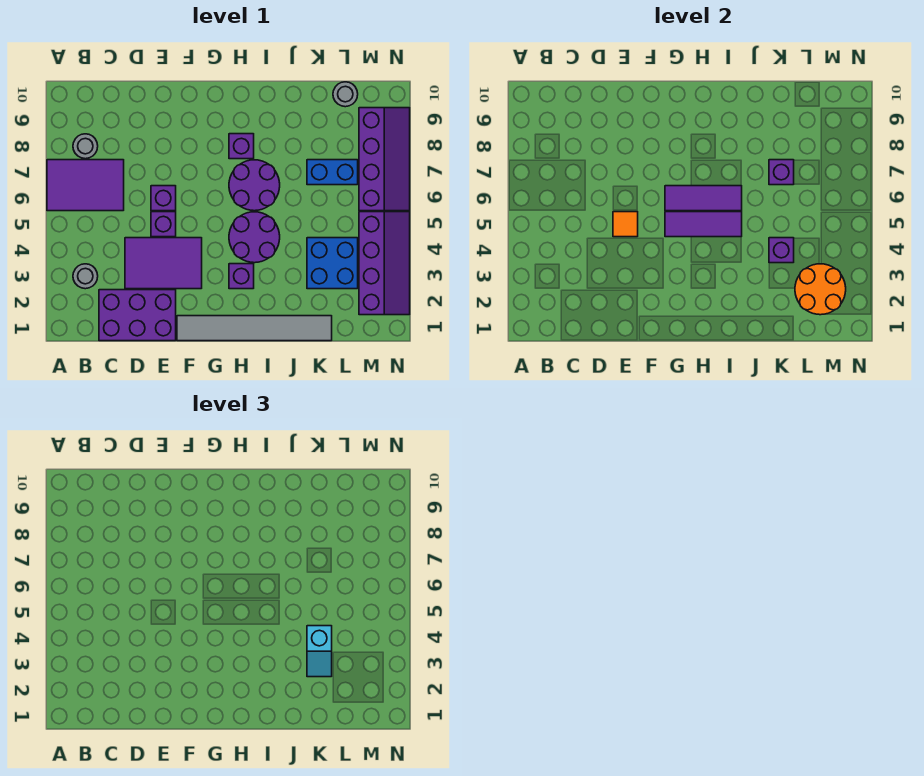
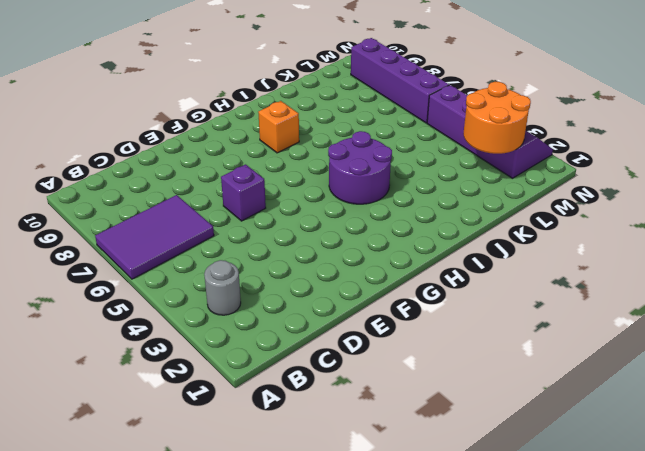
orange brick H8 level 1 -> purple brick H8 level 1
none -> grey round brick B8 level 1
none -> purple brick C1:E2 level 1
none -> purple tile D3:F4 level 1

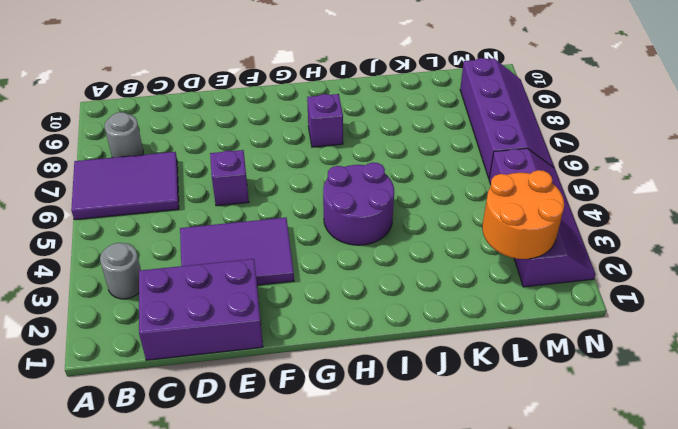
none -> purple brick E5 level 1
none -> grey tile F1:K1 level 1
none -> purple brick H3 level 1

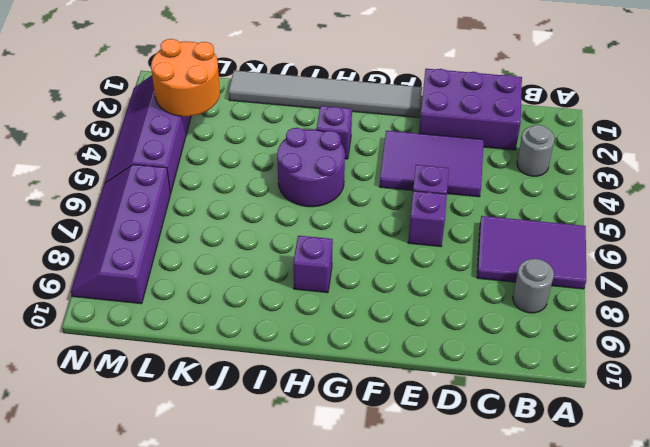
none -> purple round brick H6:I7 level 1
none -> blue brick K3:L4 level 1
none -> blue brick K7:L7 level 1

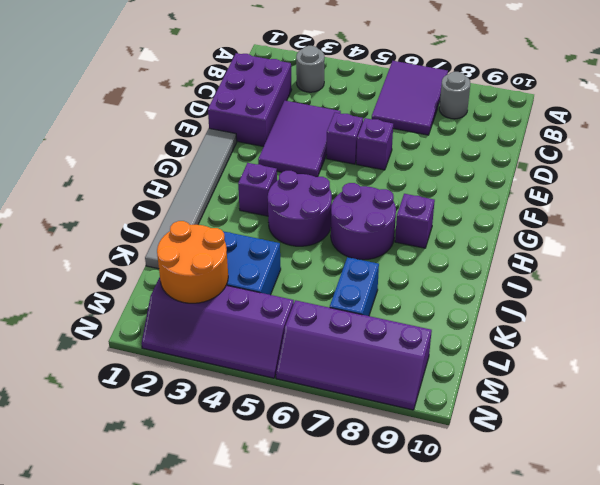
none -> grey round brick L10 level 1
none -> orange tile E5 level 2
none -> purple tile G5:I5 level 2

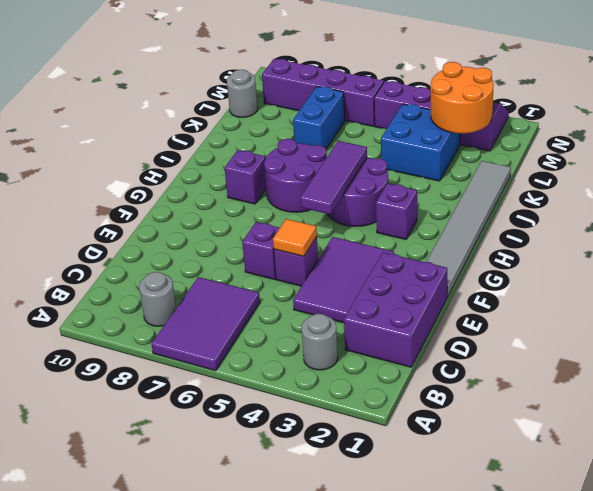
none -> purple tile G6:I6 level 2
none -> purple brick K4 level 2
none -> purple brick K7 level 2

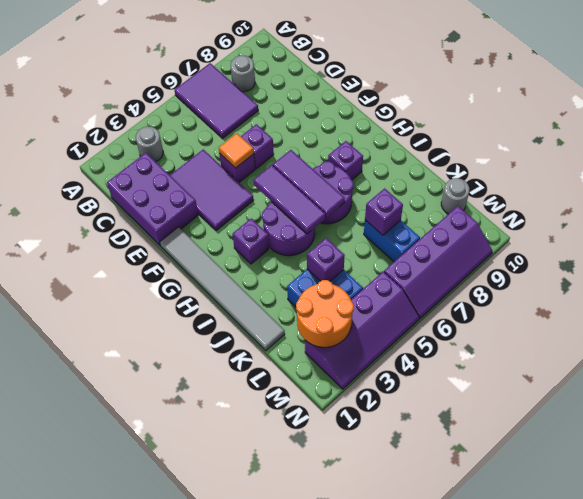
none -> cyan slope K3:K4 level 3 top 4

